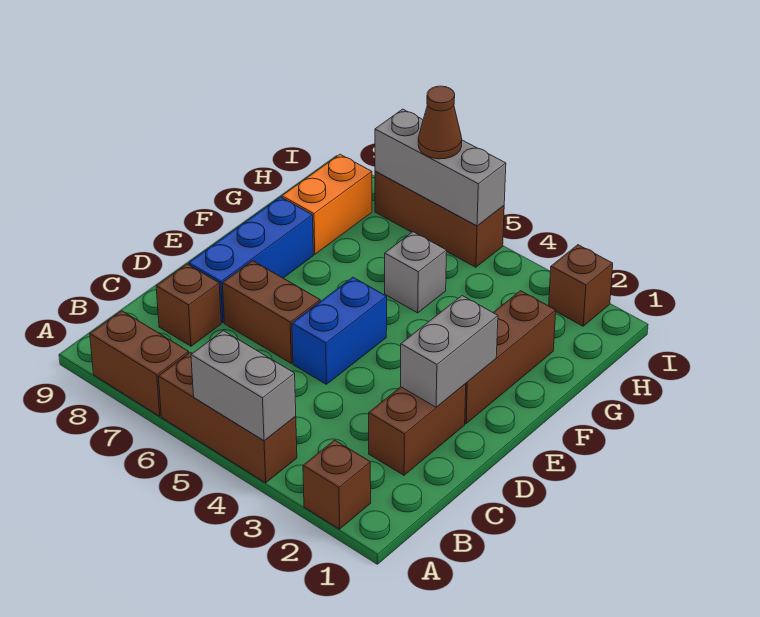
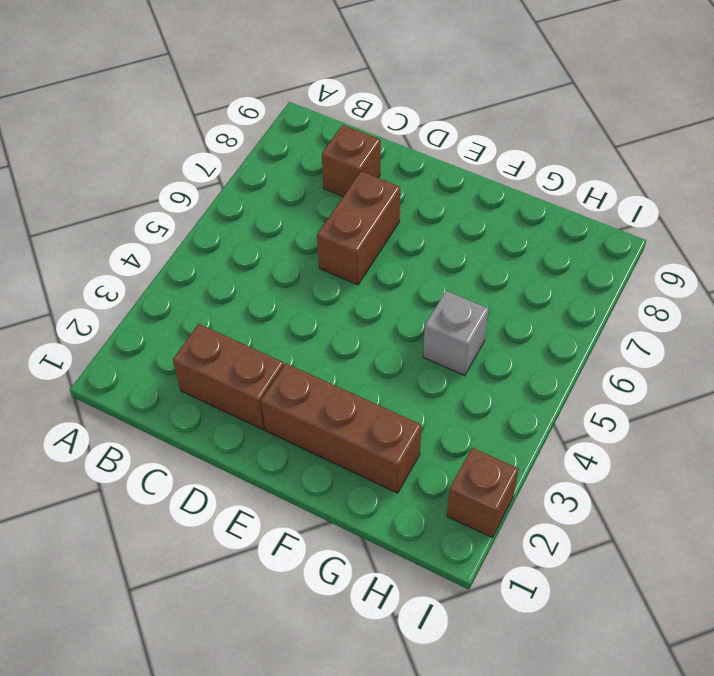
none -> brown brick A2 level 1
none -> brown brick A4:A6 level 1
none -> brown brick A7:A8 level 1

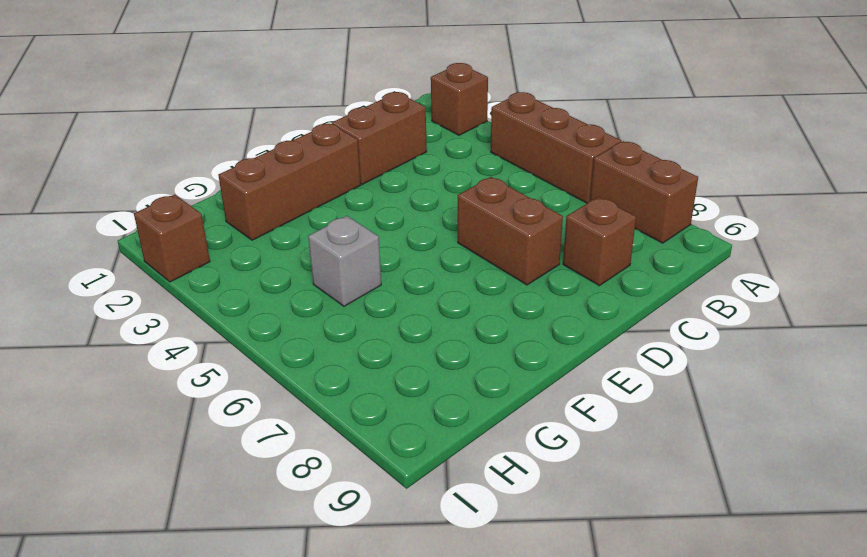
none -> blue brick D5:E5 level 1
none -> blue brick D8:F8 level 1
none -> orange brick G8:H8 level 1

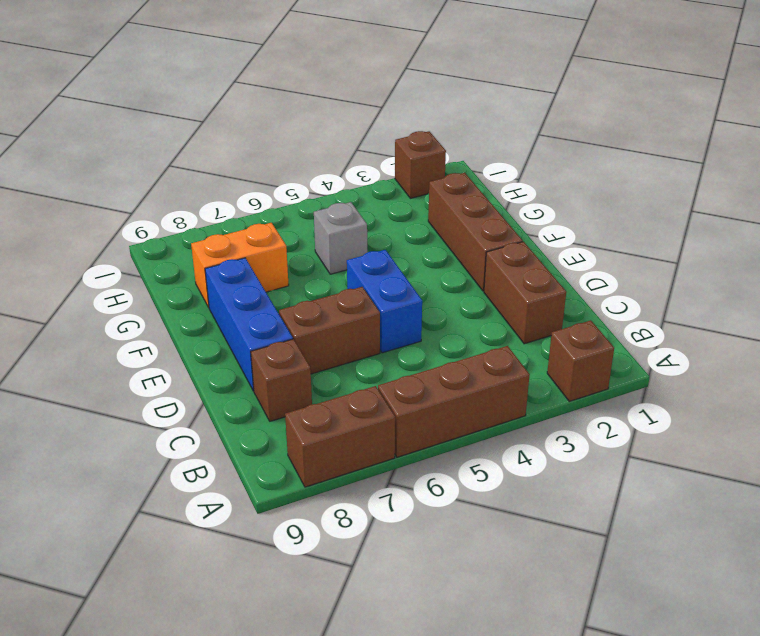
orange brick G7:G8 level 1 -> orange brick G8:H8 level 1
none -> brown brick I5:I7 level 1
none -> grey brick A4:A5 level 2
none -> grey brick D2:E2 level 2

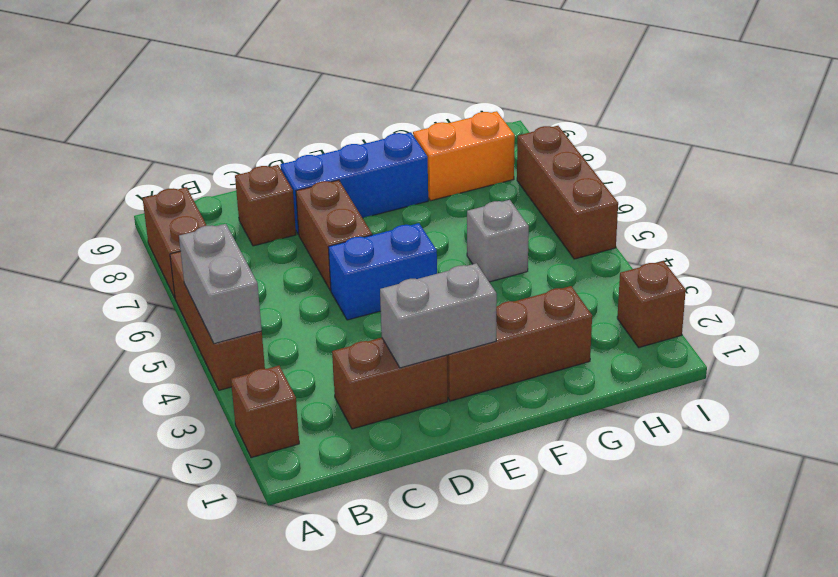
none -> grey brick I5:I7 level 2
none -> brown cone I6 level 3

